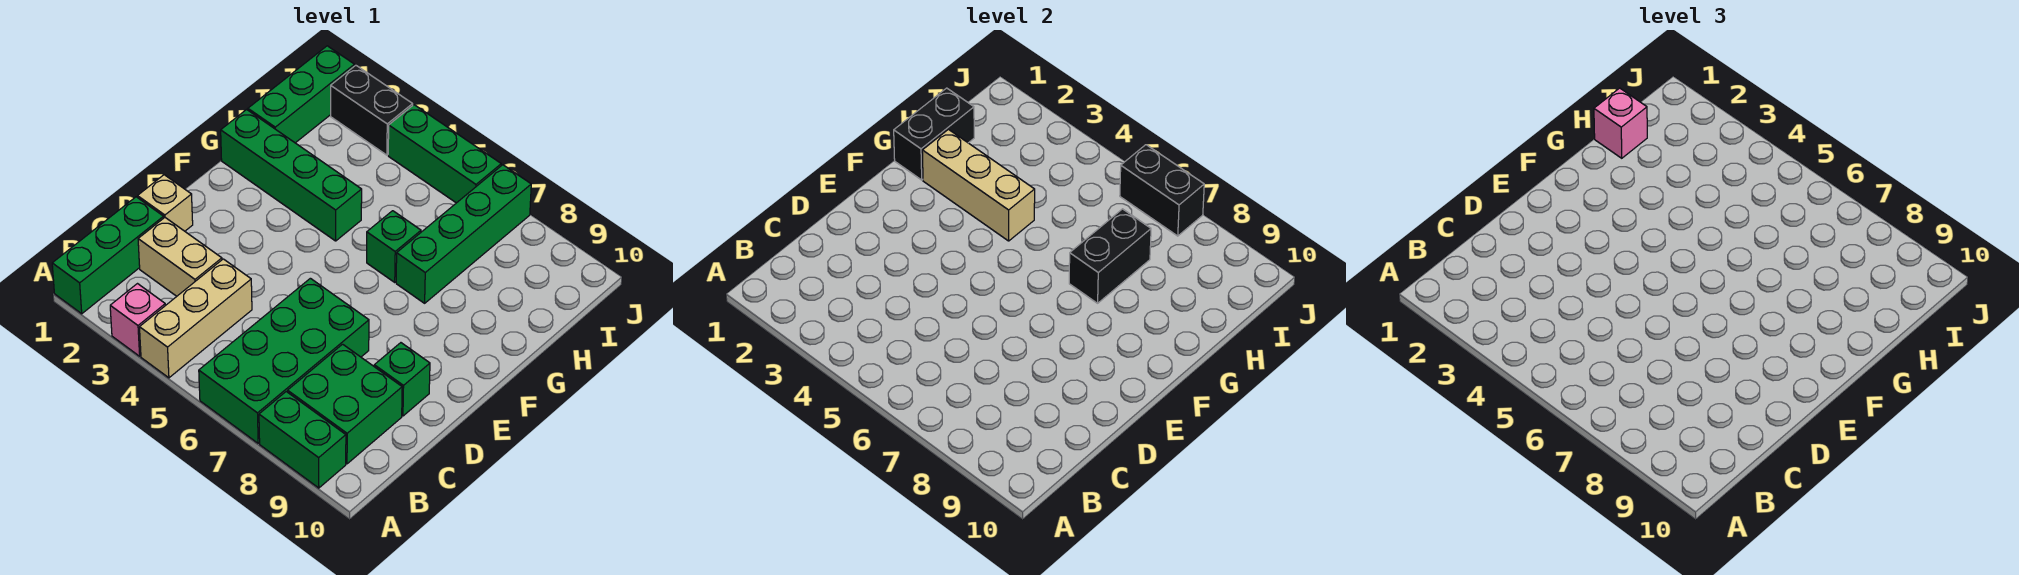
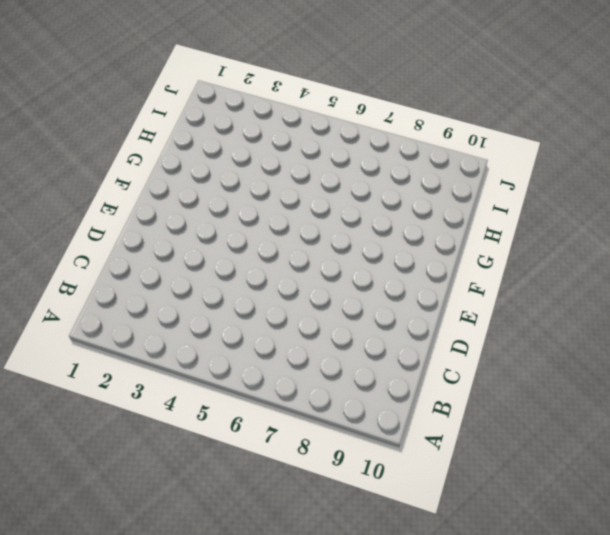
none -> green brick A1:C1 level 1
none -> pink brick A3 level 1
none -> tan brick A4:C4 level 1

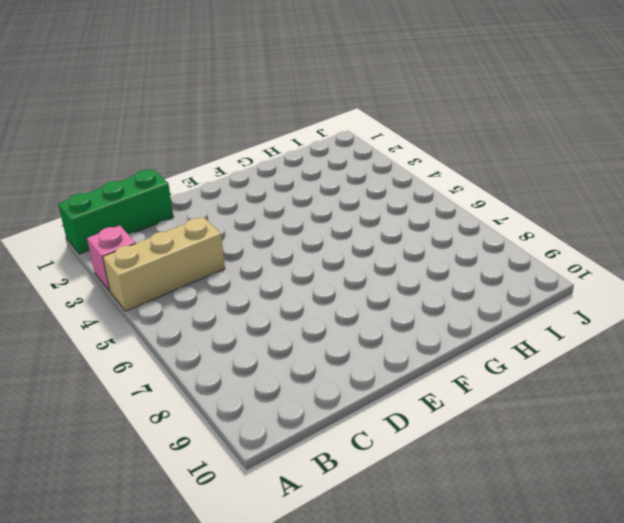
none -> green brick A6:D7 level 1
none -> green brick A8:A9 level 1
none -> green brick B8:C9 level 1

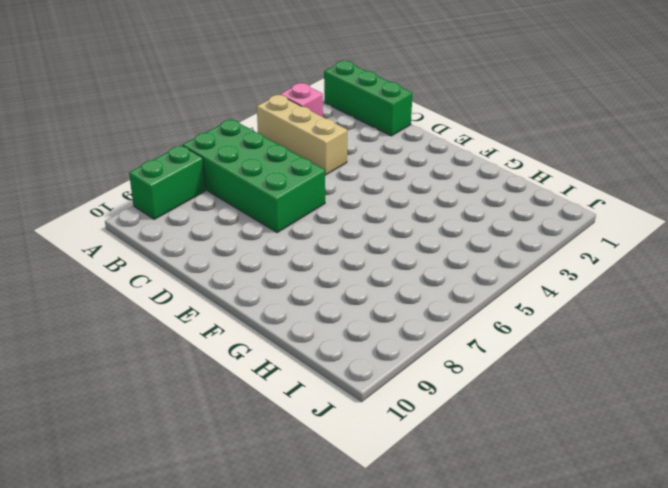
none -> green brick B8:C9 level 1
none -> tan brick C2:C3 level 1
none -> tan brick D1 level 1

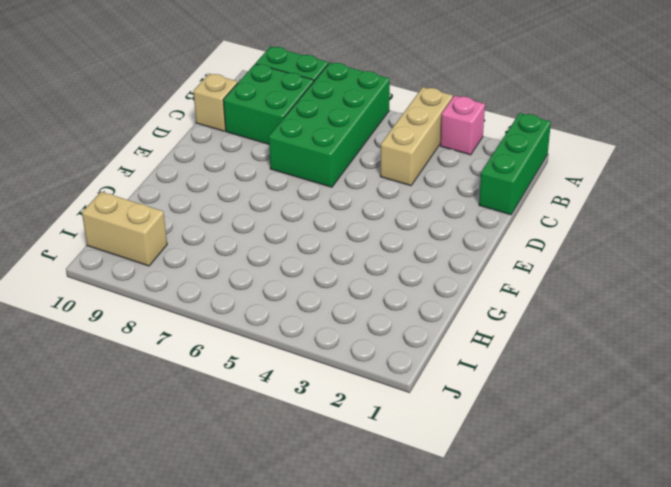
tan brick C10 level 1 -> tan brick D1 level 1
tan brick I9:I10 level 1 -> tan brick C2:C3 level 1
none -> green brick D9 level 1
none -> green brick G1:G4 level 1
none -> green brick G6 level 1

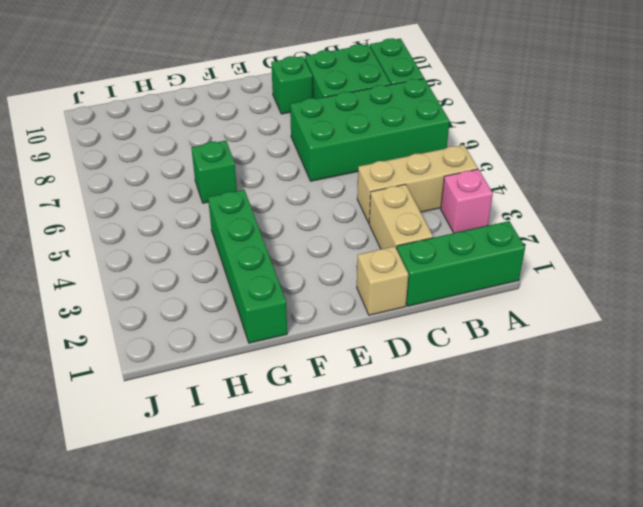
none -> green brick G7:J7 level 1
none -> green brick H1:J1 level 1
none -> black brick J2:J3 level 1

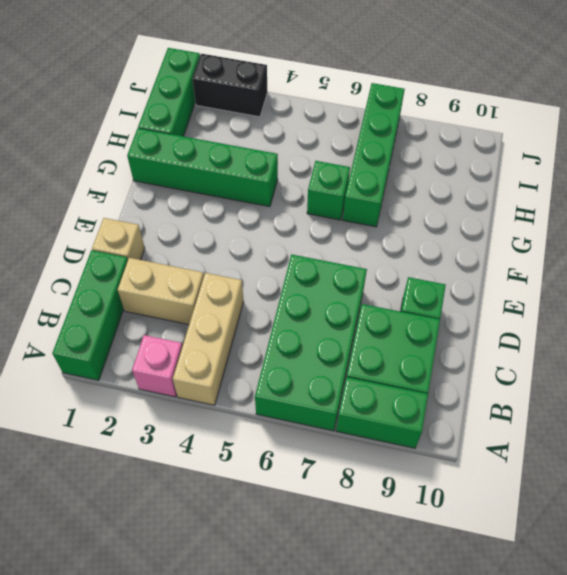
none -> green brick J4:J6 level 1
none -> black brick G1:H1 level 2
none -> tan brick G2:G4 level 2

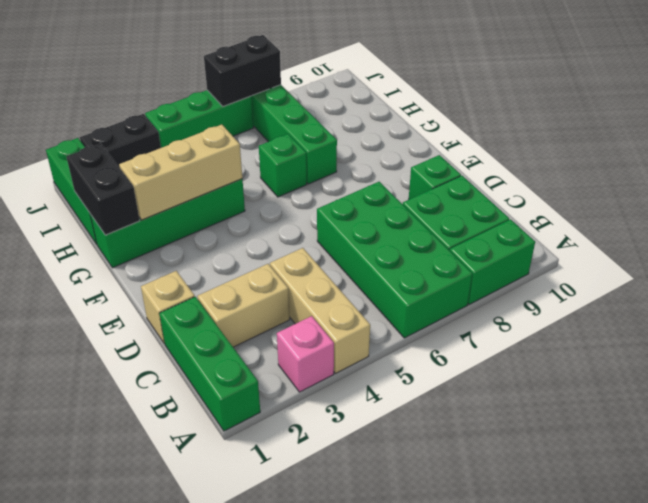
none -> black brick G7:H7 level 2
none -> pink brick H1 level 3

